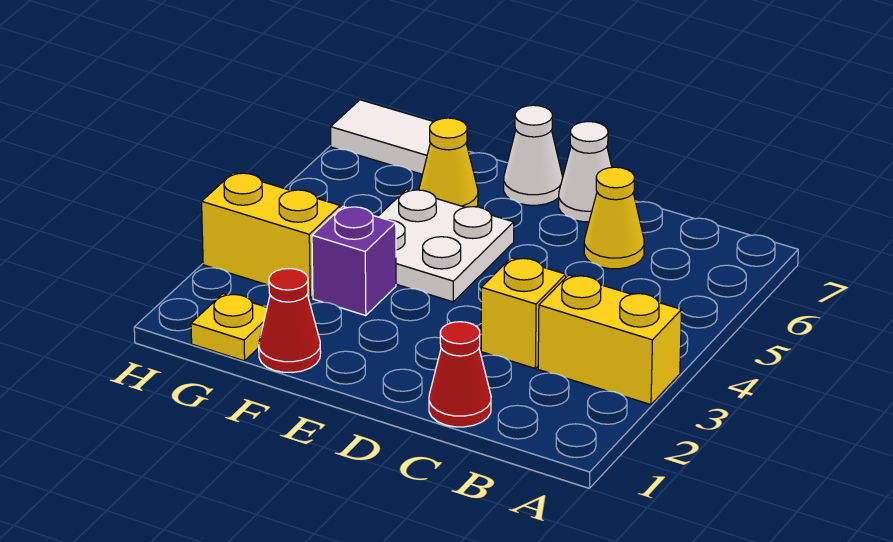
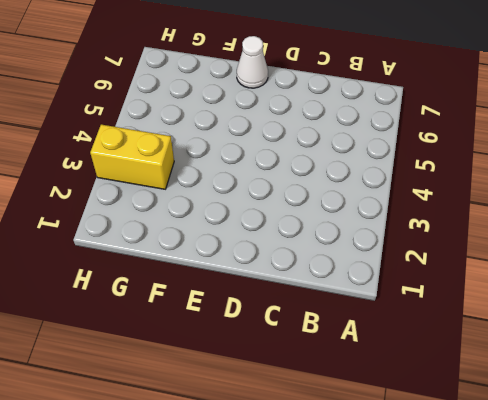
none -> yellow brick A3:B3 level 1
none -> red cone C1 level 1
none -> yellow brick C3 level 1

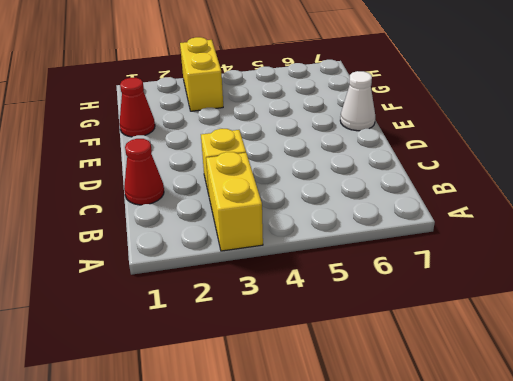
none -> yellow cone C6 level 1
none -> white cone D7 level 1
none -> white plate E4:F5 level 1

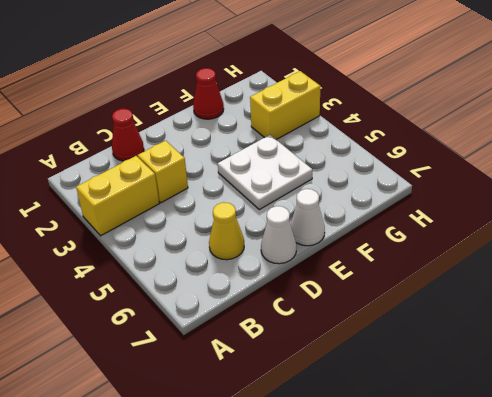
none -> purple brick F3 level 1
none -> yellow cone F6 level 1
none -> yellow plate G1 level 1

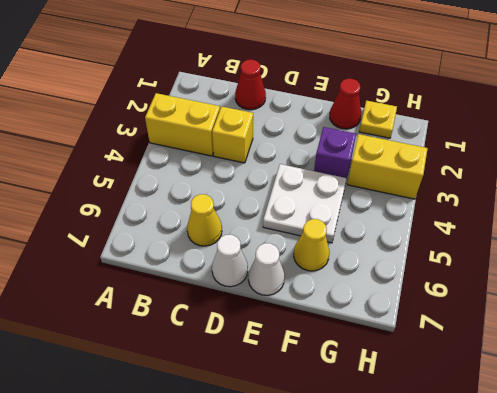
none -> white tile G7:H7 level 1

